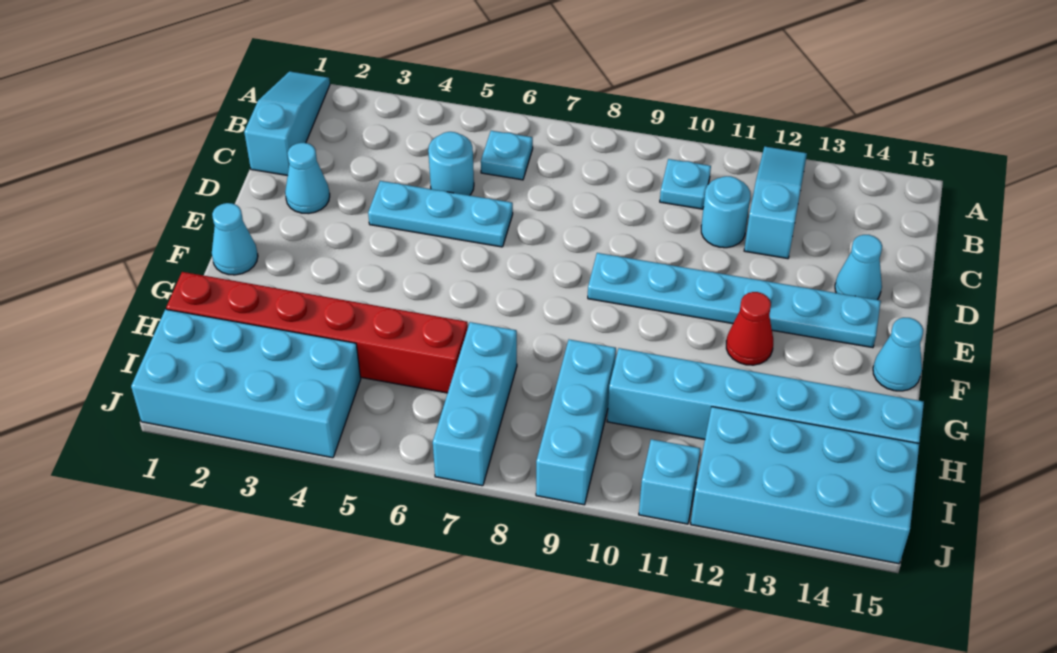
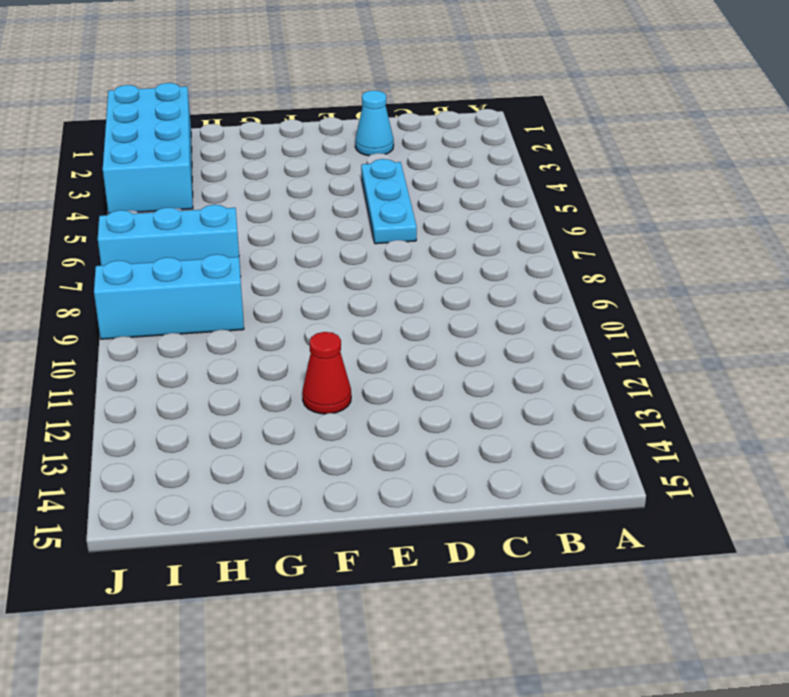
none -> cyan slope A1:C1 level 1 top C
none -> cyan slope A12:C12 level 1 top C
none -> cyan plate B6 level 1

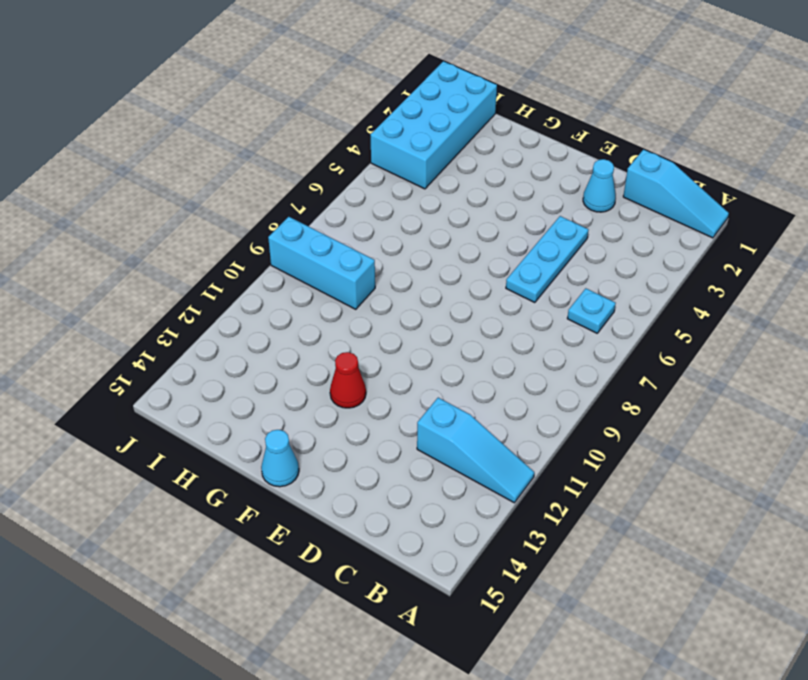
none -> cyan plate B10 level 1
none -> cyan round brick C5 level 1
none -> cyan round brick C11 level 1

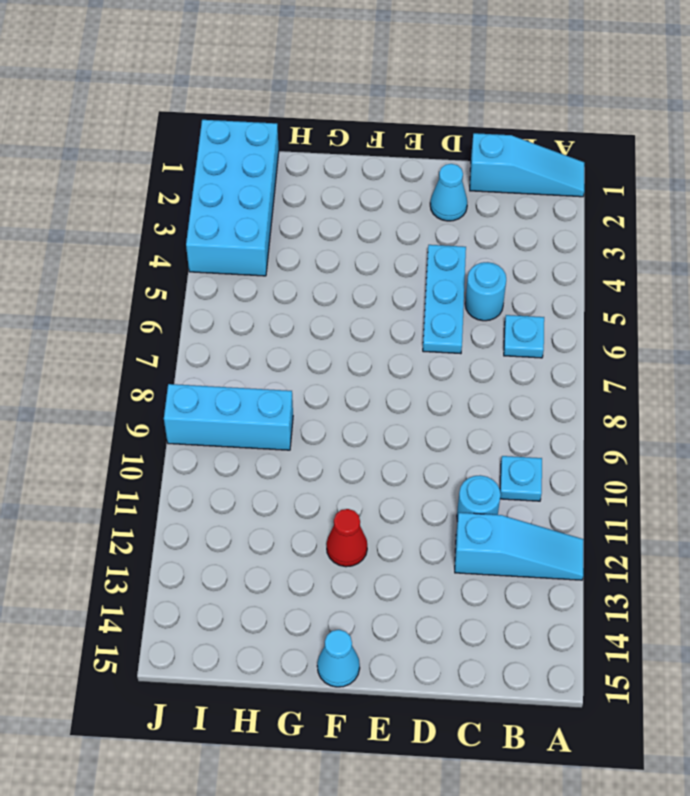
none -> cyan cone D14 level 1
none -> cyan plate E9:E14 level 1
none -> cyan cone F1 level 1

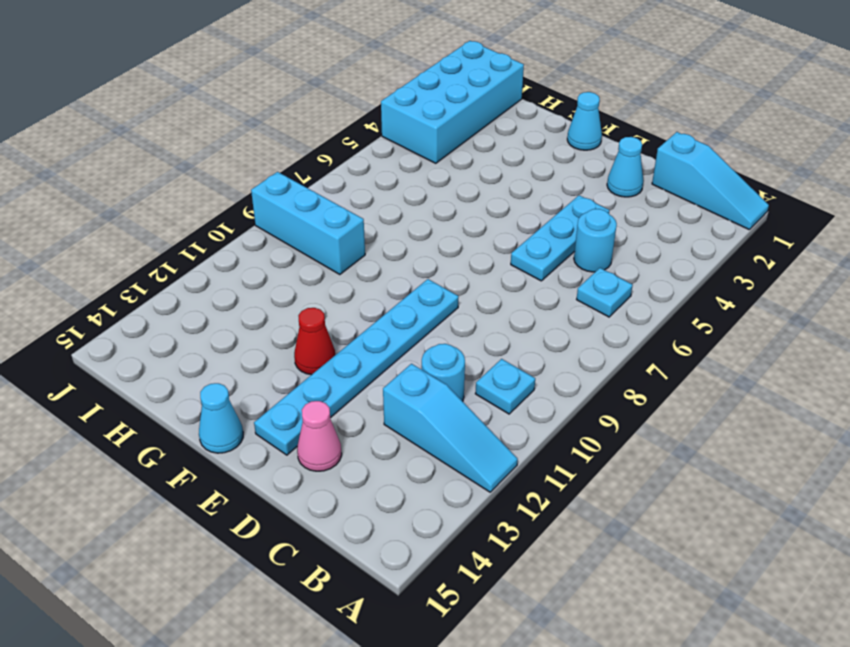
pink cone D14 level 1 -> cyan cone D14 level 1
none -> red brick H1:H6 level 1
none -> cyan brick H7:J7 level 1
none -> cyan brick H10:H15 level 1

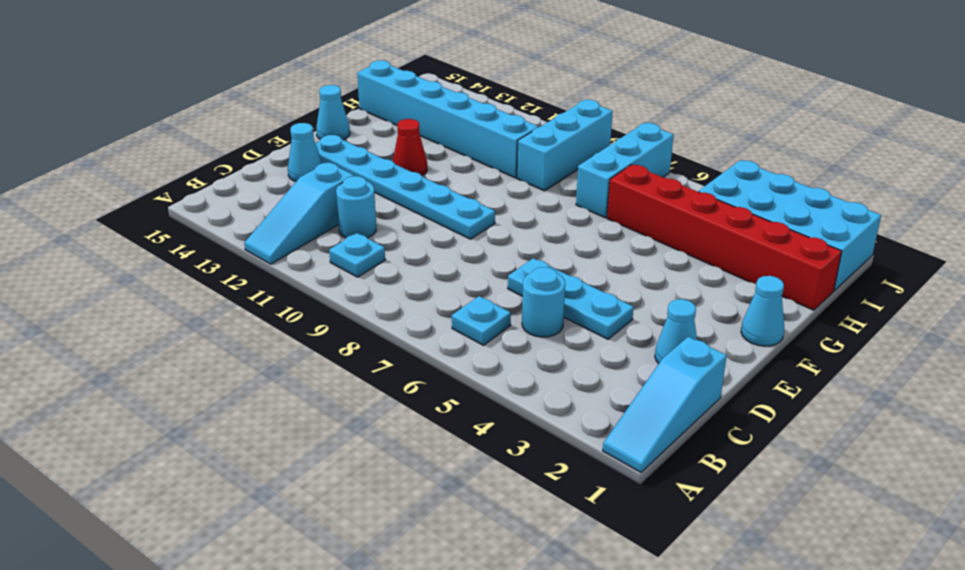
none -> cyan brick I12:J15 level 1
none -> cyan brick J11 level 1

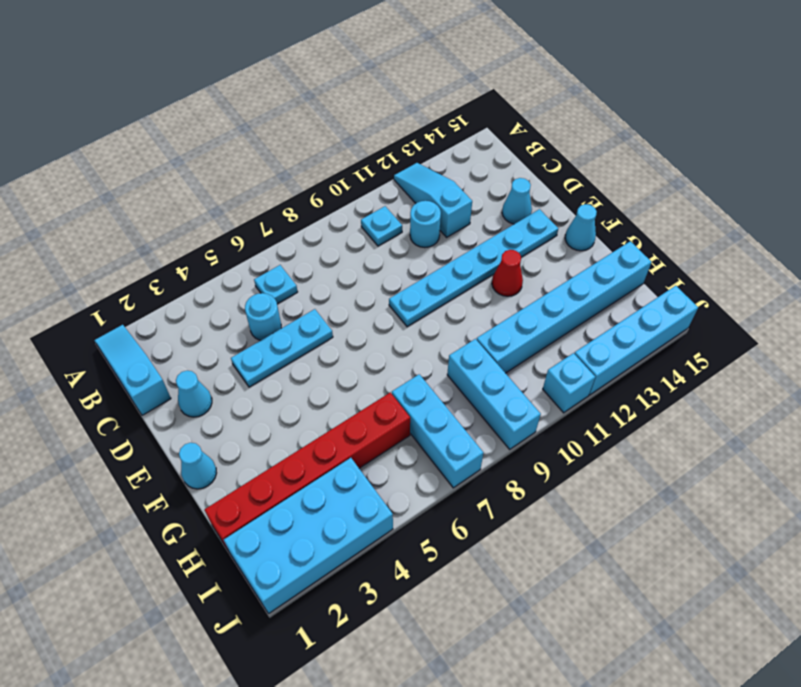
cyan brick J12:J15 level 1 -> cyan brick I12:J15 level 1

